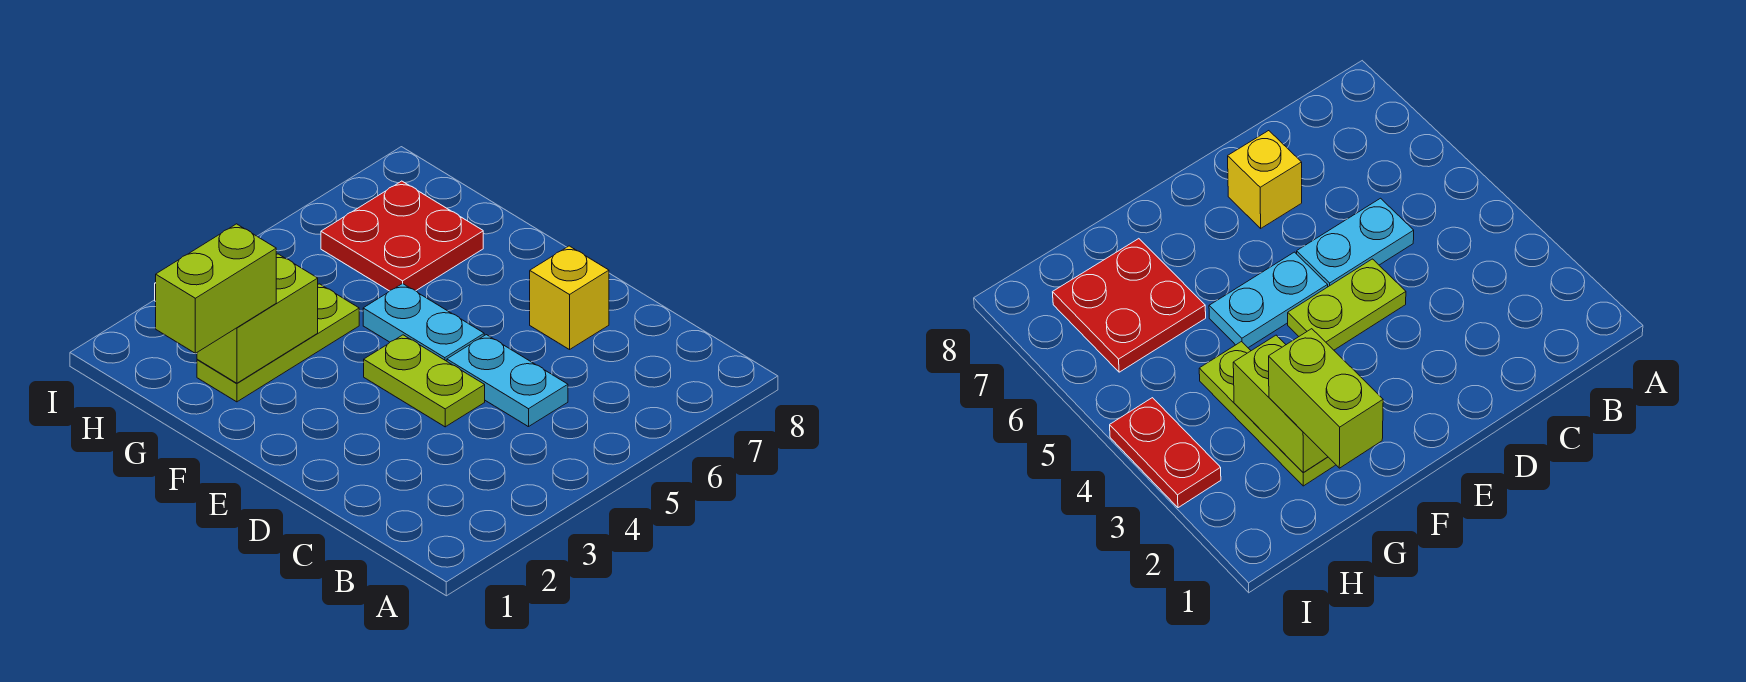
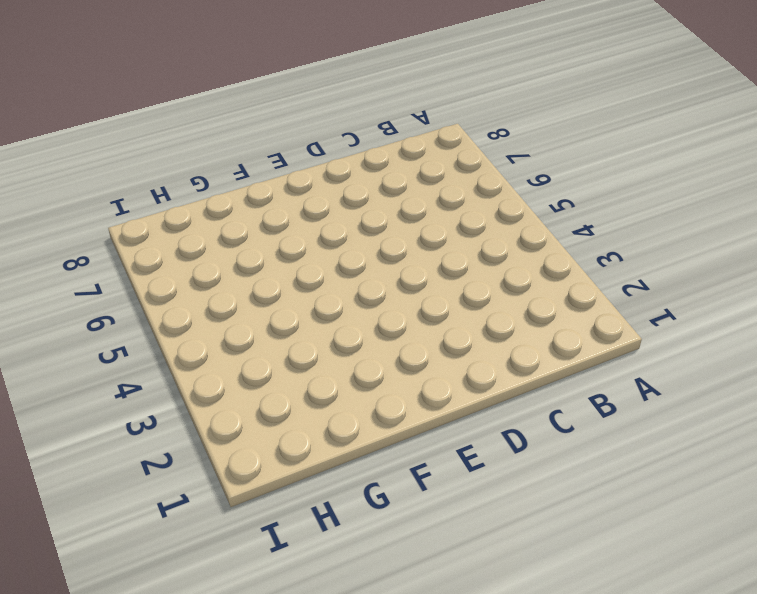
none -> cyan plate C5:D5 level 1
none -> lime plate D4:E4 level 1

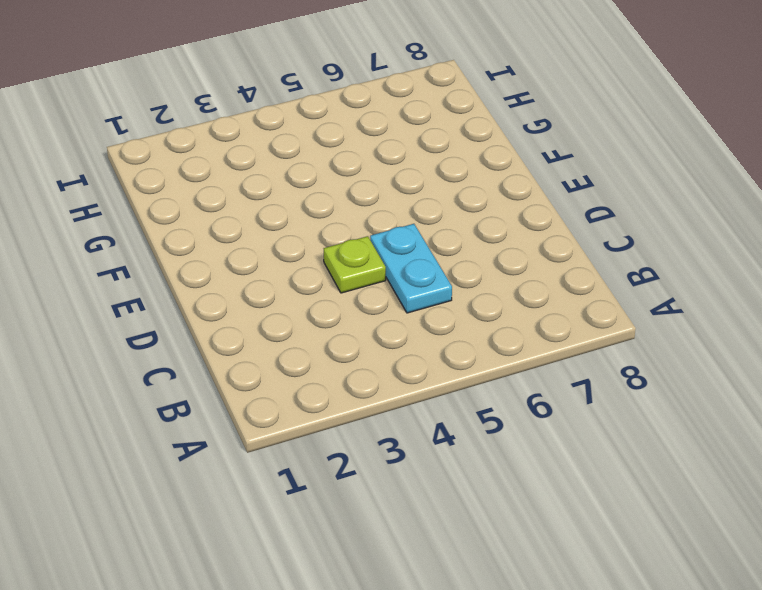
lime plate D4 level 1 -> lime plate D4:E4 level 1
none -> yellow brick D7 level 1
none -> cyan plate E5:F5 level 1

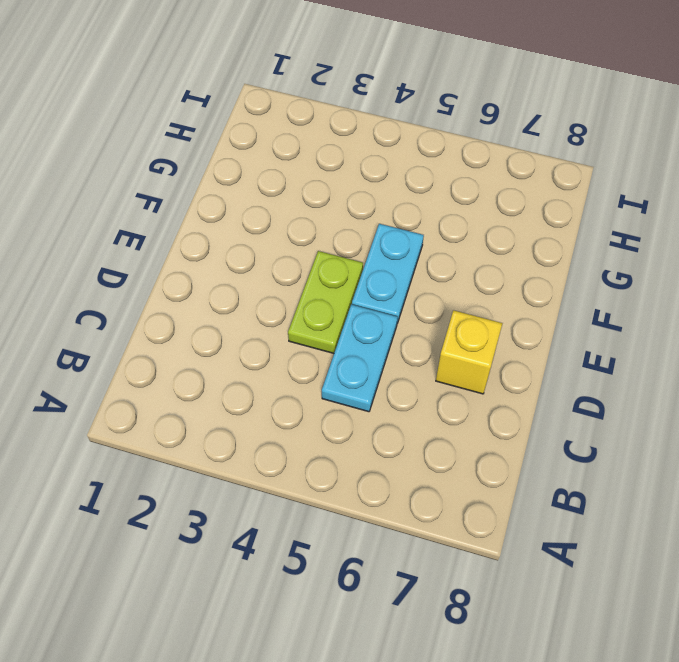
none -> lime plate G2:G4 level 1
none -> red plate G6:H7 level 1

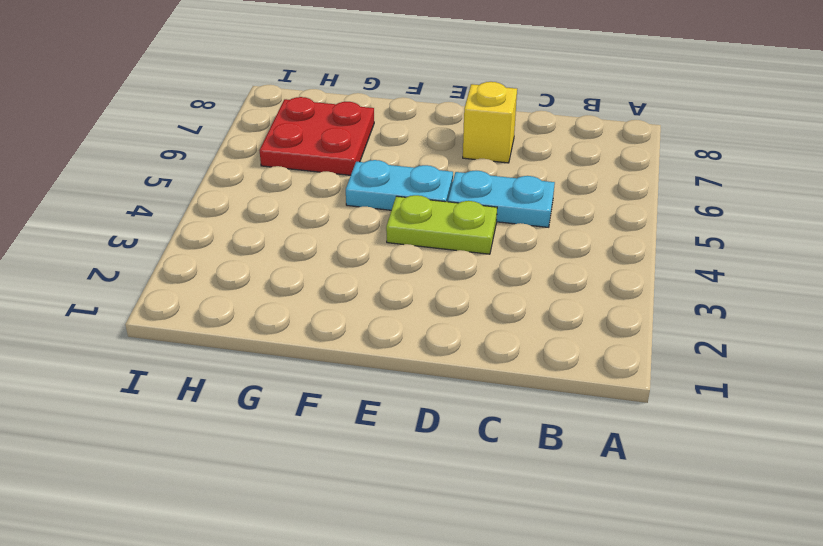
none -> lime plate G2:G4 level 1
none -> red plate I3:I4 level 1

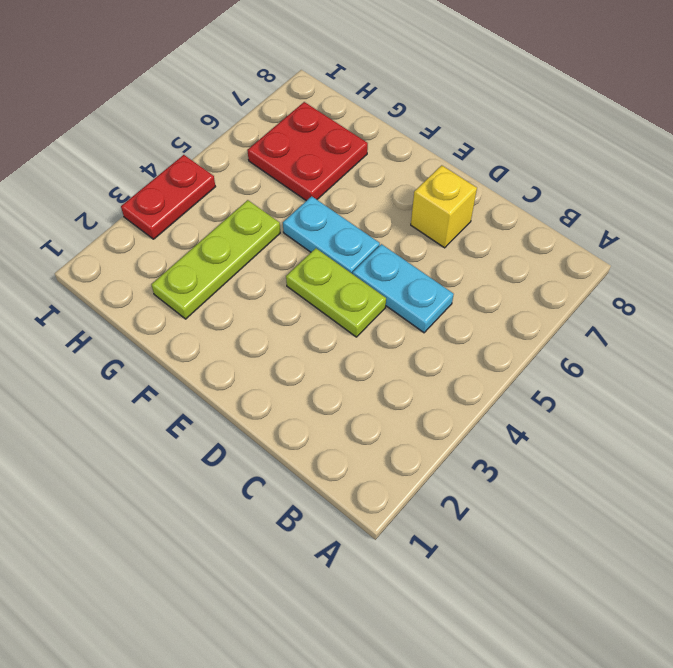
none -> lime brick G2:G3 level 2
none -> lime brick G1:G2 level 3

